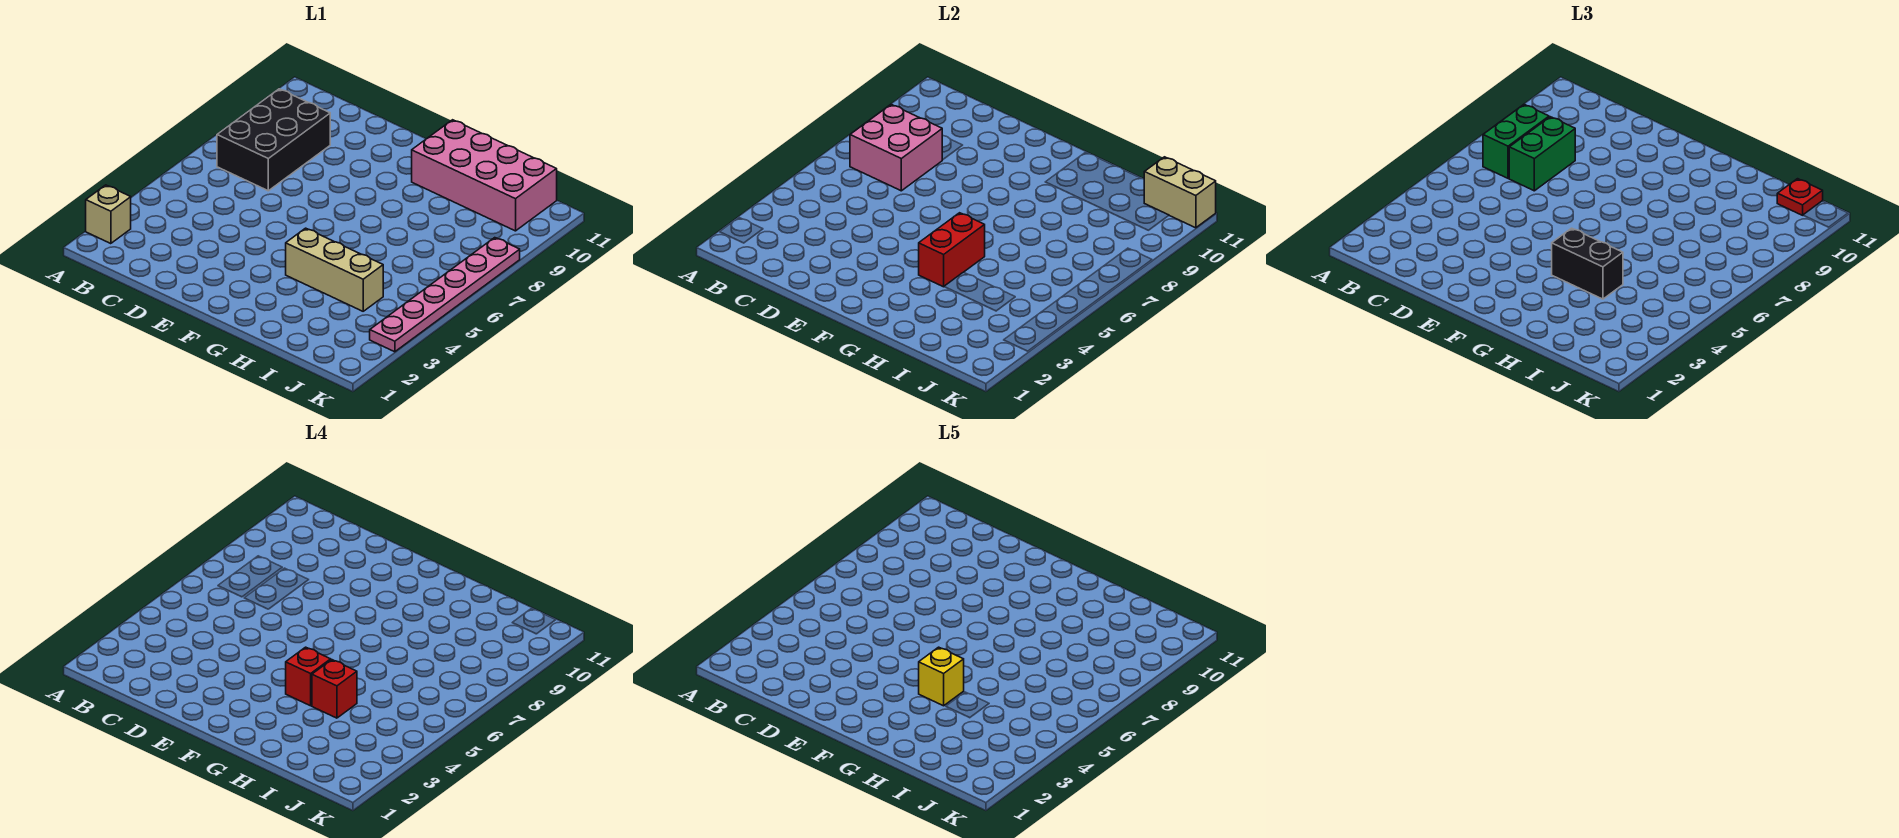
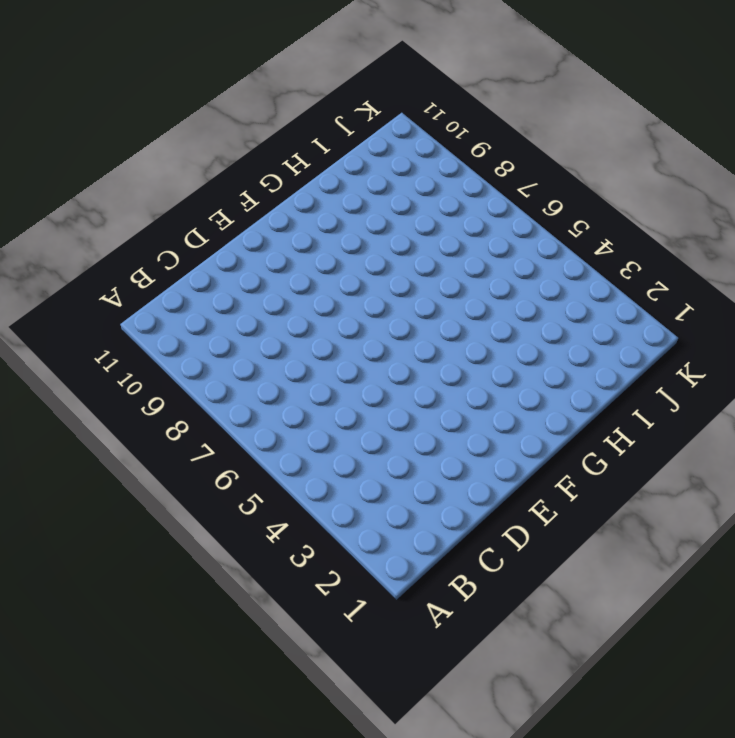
none -> tan brick A2 level 1
none -> black brick B7:C9 level 1
none -> tan brick G4:I4 level 1

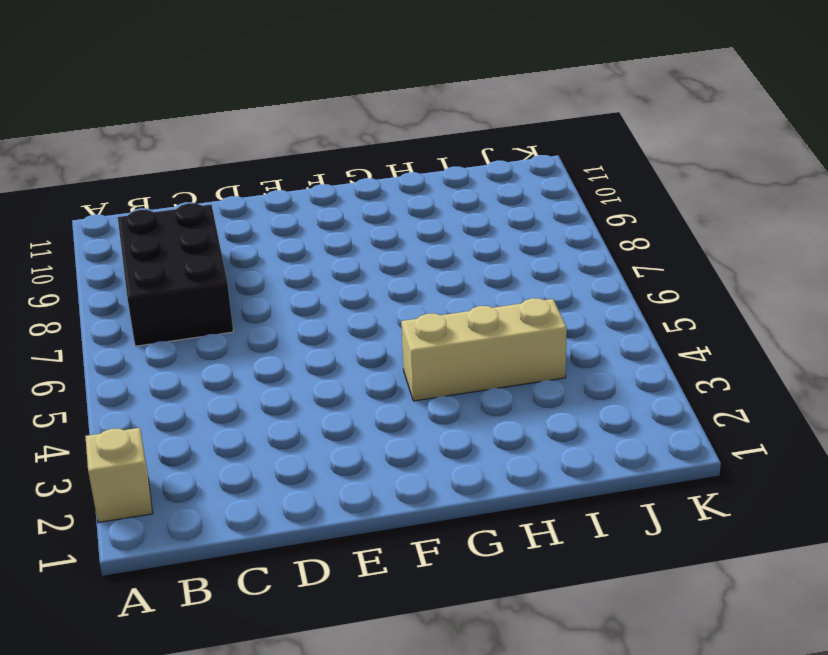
none -> pink brick G10:J11 level 1
none -> pink plate K3:K8 level 1
none -> pink brick B7:C8 level 2

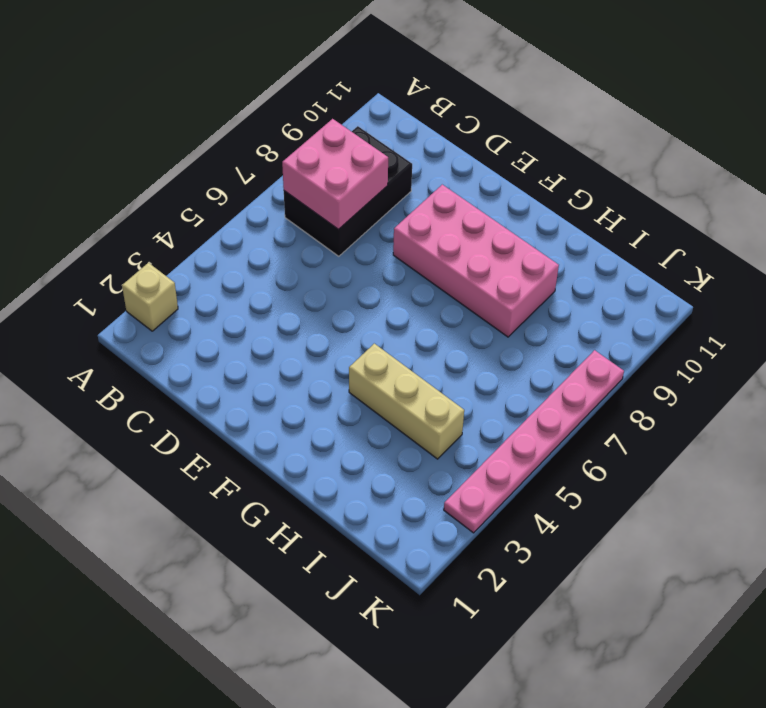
pink brick E8:H9 level 1 -> pink brick G10:J11 level 1
none -> red brick G4:G5 level 2
none -> tan brick J11:K11 level 2
none -> green brick B7:B8 level 3

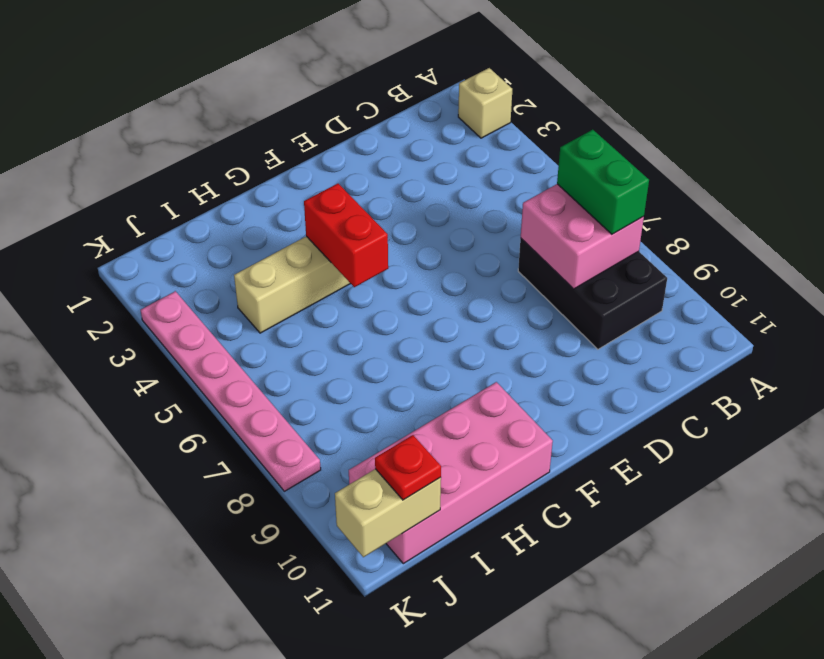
none -> green brick C7:C8 level 3
none -> black brick G4:H4 level 3
none -> red brick G4 level 4

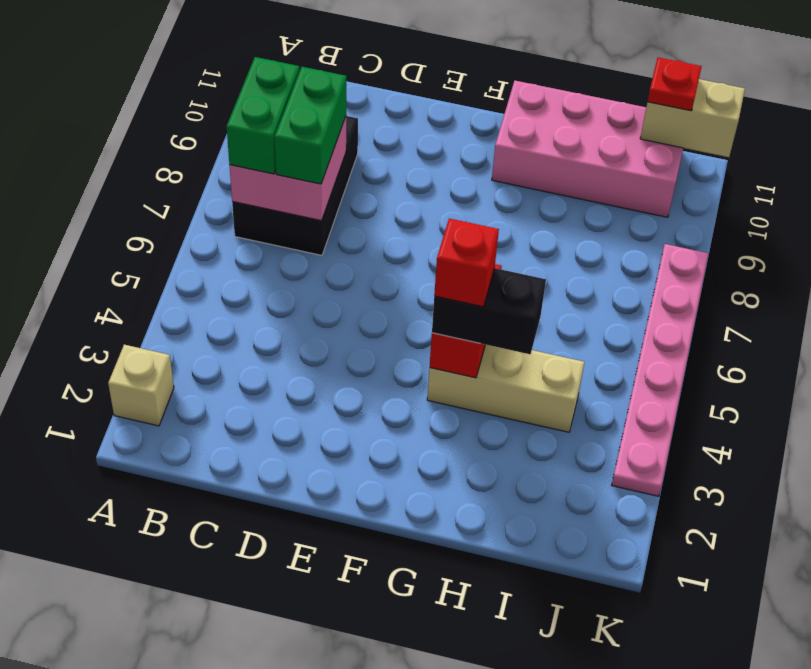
none -> red brick H4 level 4
none -> yellow brick G4 level 5

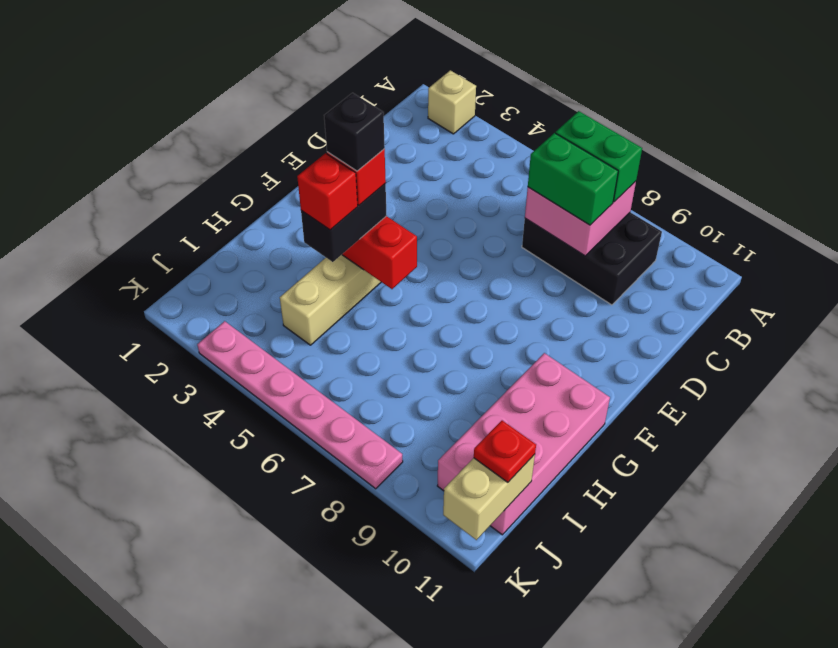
black brick G4 level 5 -> yellow brick G4 level 5

